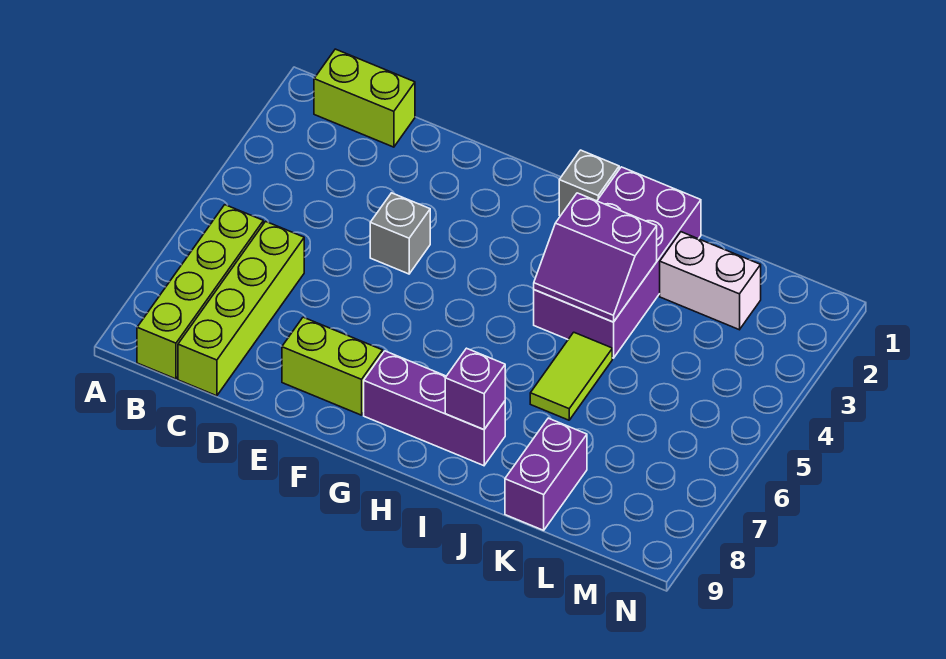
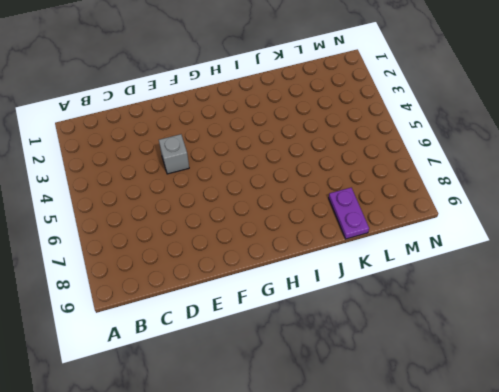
purple plate K8:K9 level 1 -> purple brick K8:K9 level 1
none -> lime brick B1:C1 level 1
none -> lime brick B6:B9 level 1
none -> lime brick C6:C9 level 1

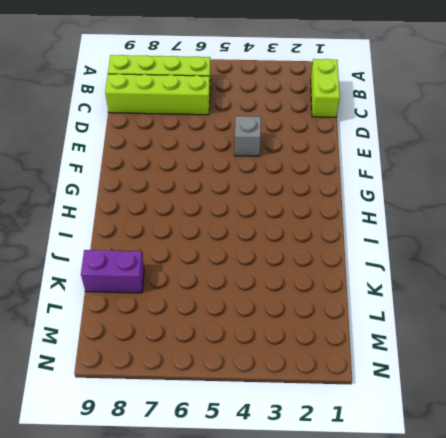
none -> lime brick E8:F8 level 1
none -> purple brick G8:I8 level 1
none -> grey brick H1 level 1

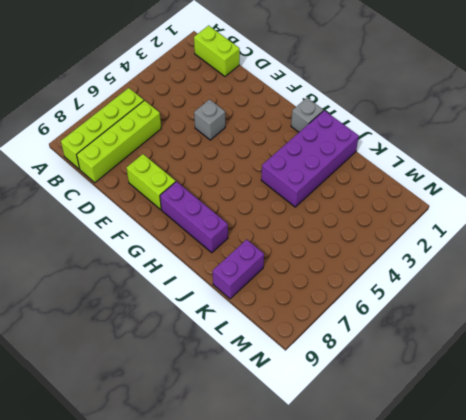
none -> lime tile J5:J6 level 1
none -> white brick K2:L2 level 1
none -> purple slope I3:J4 level 2 top 3

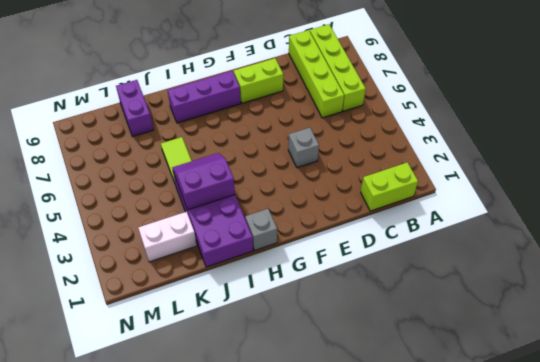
none -> purple brick I8 level 2

